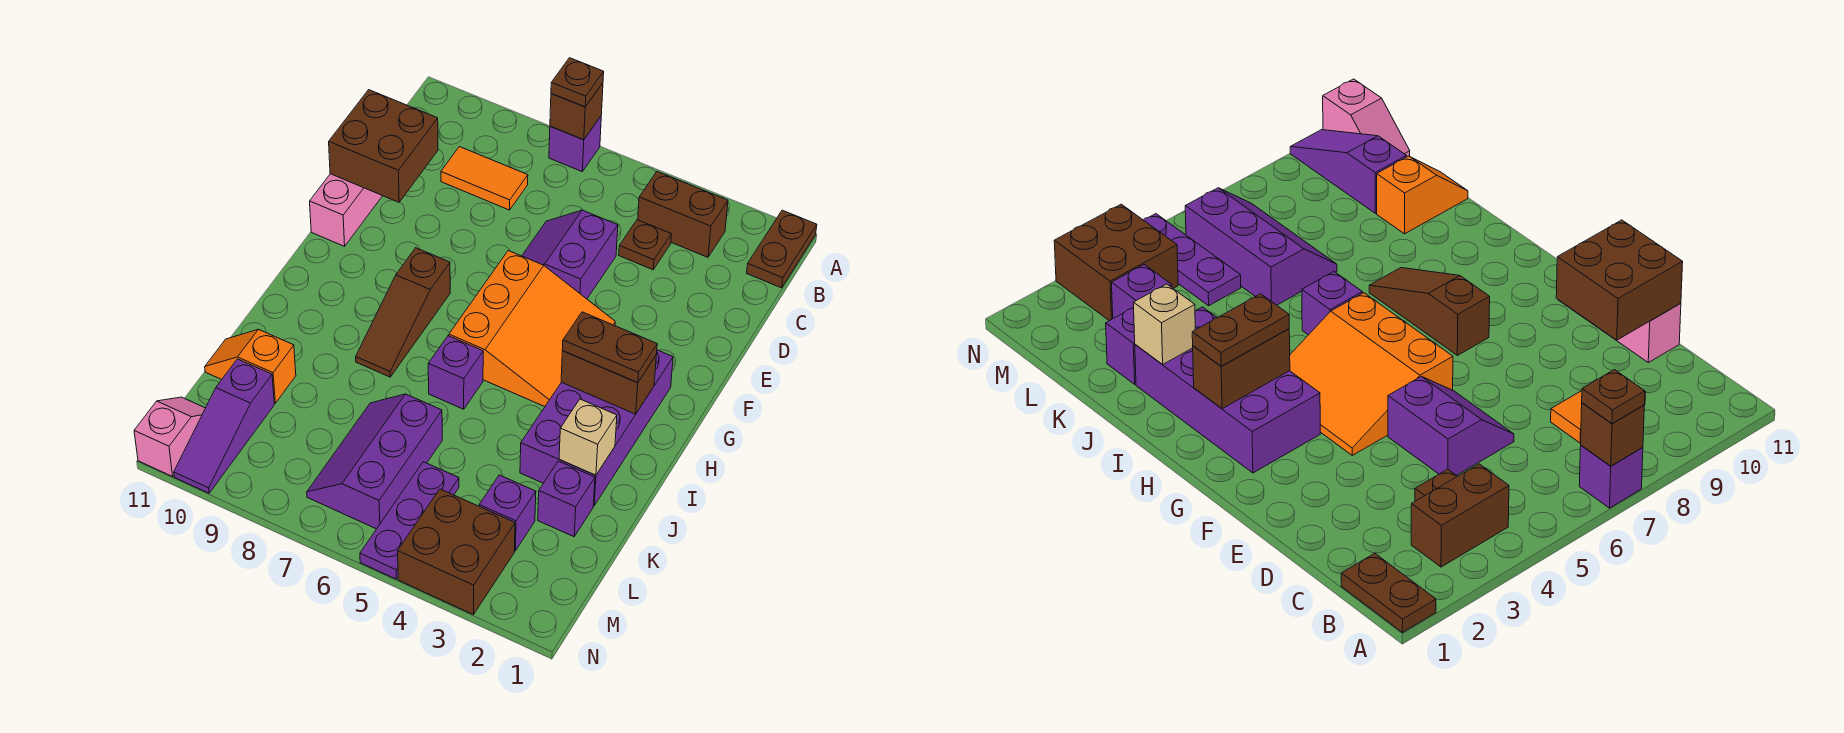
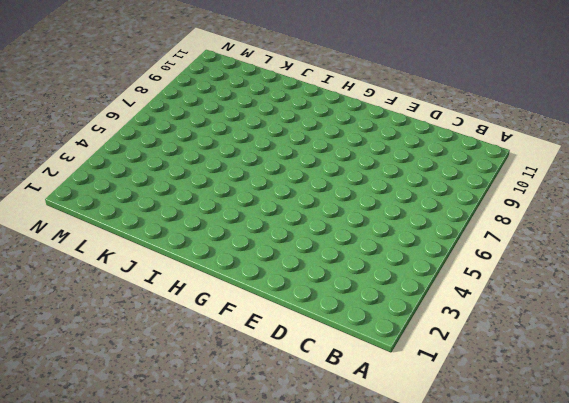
none -> brown plate A1:B1 level 1
none -> purple brick A7 level 1
none -> brown brick B3:B4 level 1

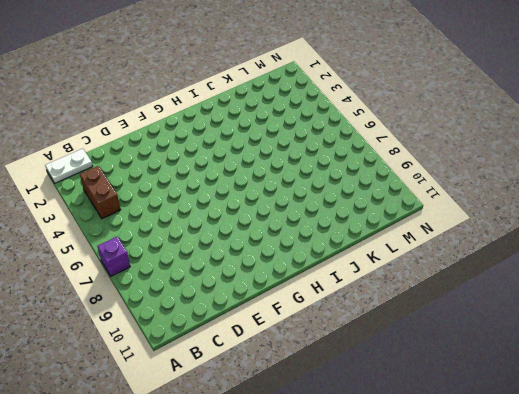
white plate A1:B1 level 1 -> brown plate A1:B1 level 1
none -> brown plate C4 level 1
none -> orange tile C8:C9 level 1
none -> purple slope D5:E6 level 1 top 5

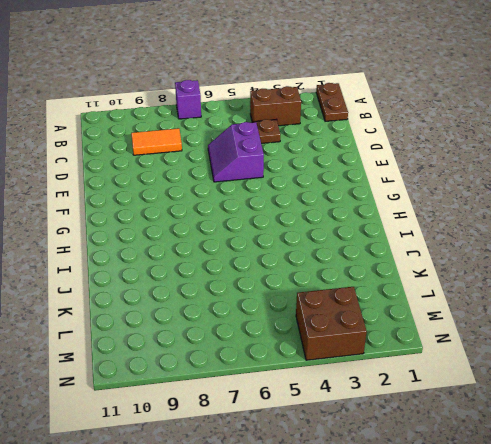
none -> pink brick D11:F11 level 1
none -> orange slope F4:H6 level 1 top 6
none -> purple brick G2:J3 level 1

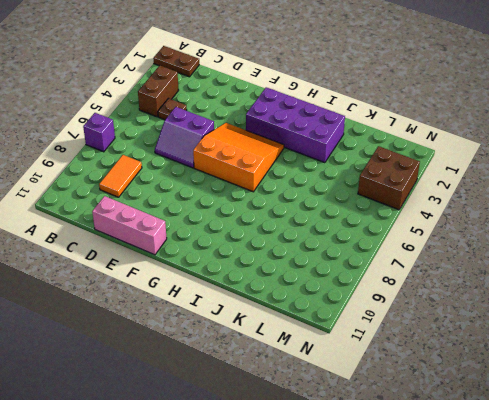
none -> brown slope G8:I8 level 1 top G
none -> purple brick I6 level 1
none -> purple brick K2 level 1

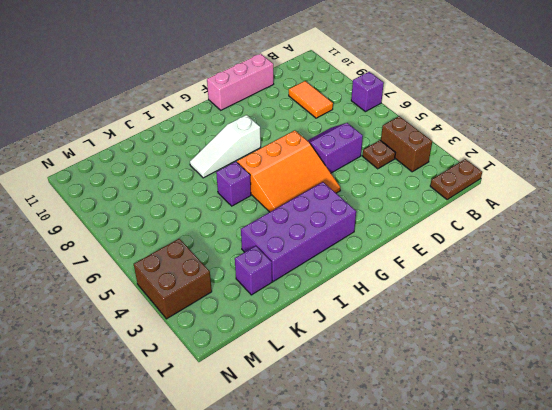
white slope G8:I8 level 1 top G -> brown slope G8:I8 level 1 top G
none -> purple slope K6:M7 level 1 top 6
none -> orange slope K10:K11 level 1 top 10
none -> purple brick L3 level 1

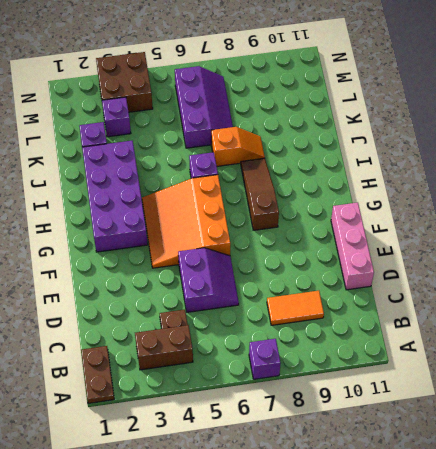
orange slope J7:J8 level 1 top 7 -> orange slope K10:K11 level 1 top 10
none -> purple plate L5:N5 level 1
none -> purple slope L10:N10 level 1 top L
none -> pink slope M11:N11 level 1 top N

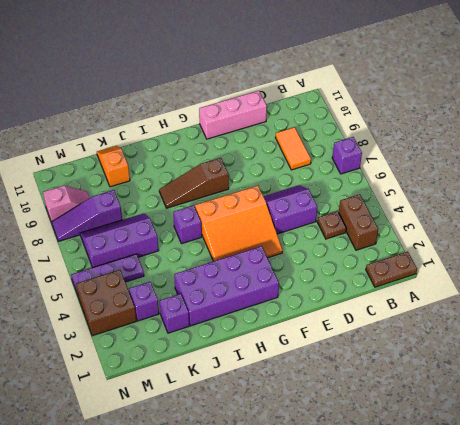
purple slope L8:N8 level 1 top L -> purple slope L10:N10 level 1 top L
pink slope M9:N9 level 1 top N -> pink slope M11:N11 level 1 top N
none -> brown brick A7 level 2
none -> brown brick D10:E11 level 2
none -> brown brick H2:H3 level 2

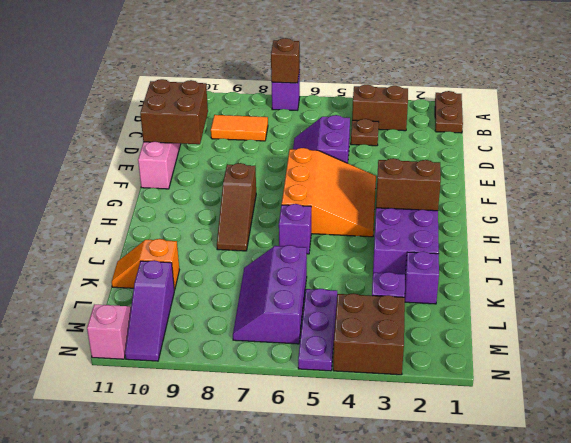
none -> tan brick J2 level 2
none -> brown plate A7 level 3
none -> brown plate H2:H3 level 3

